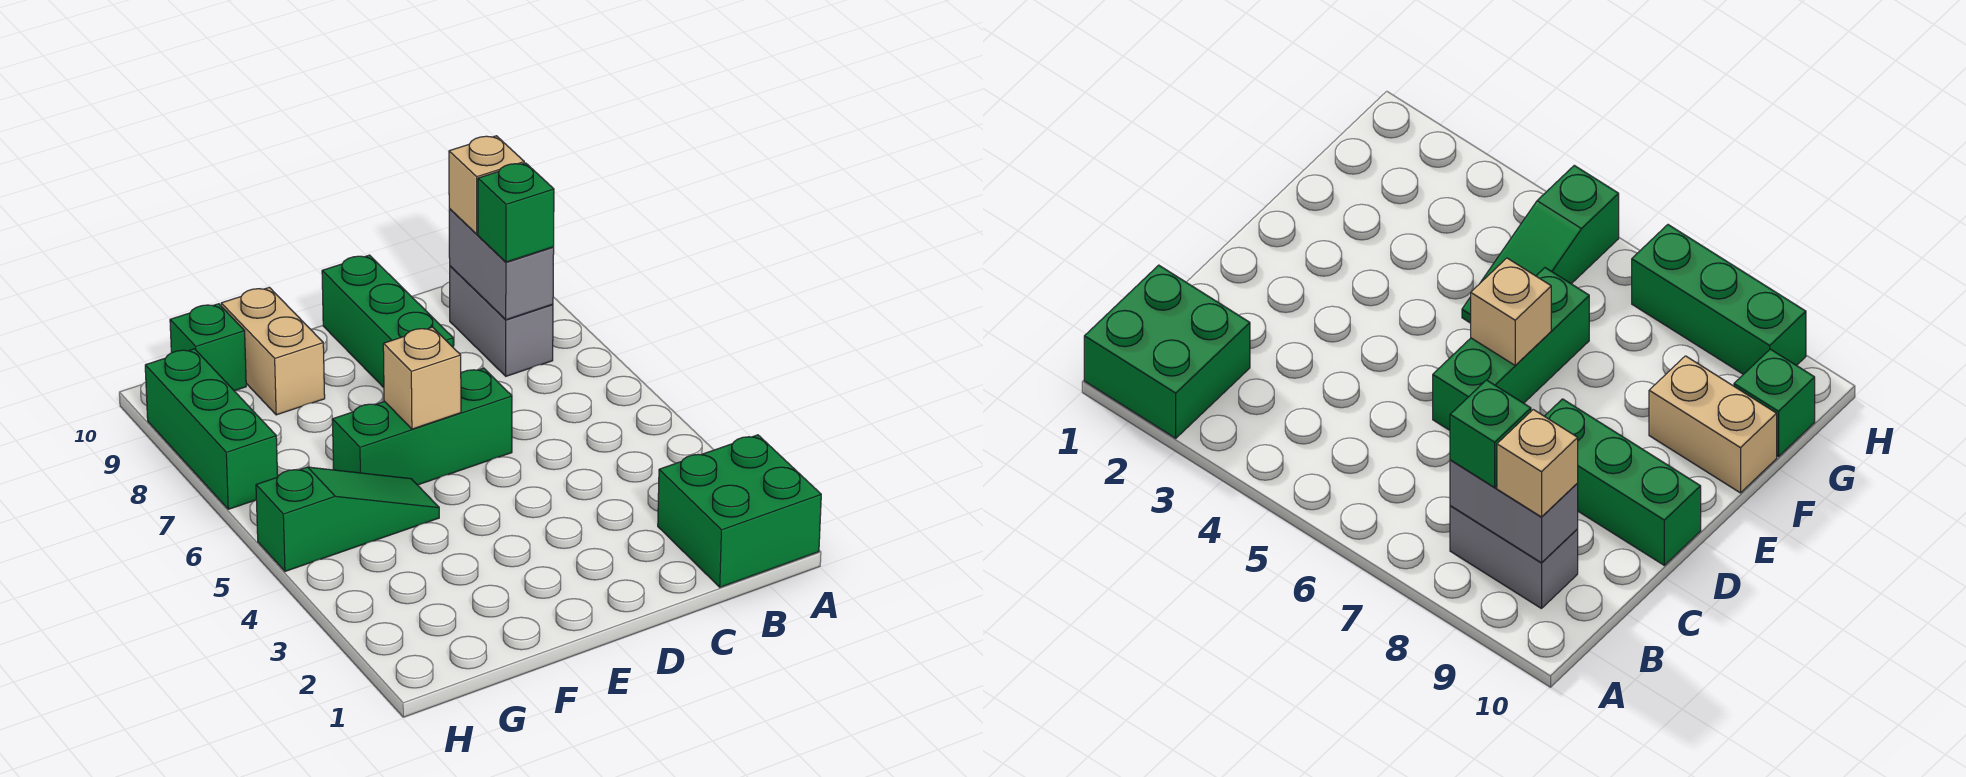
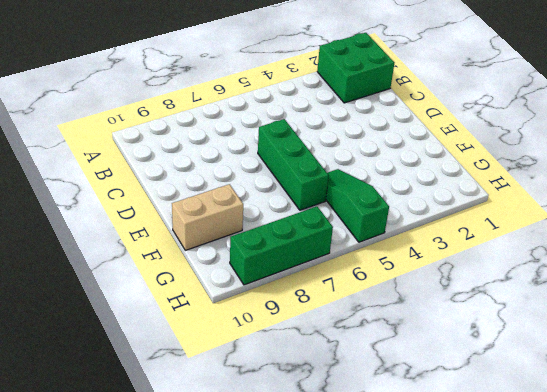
none -> grey brick B8:B9 level 1
none -> green brick D8:D10 level 1
none -> green brick G10 level 1

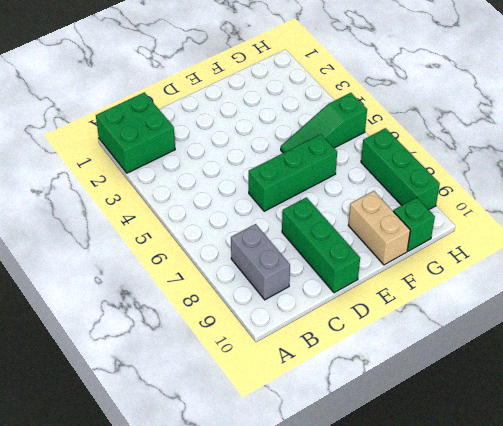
none -> grey brick B8:B9 level 2
none -> tan brick E6 level 2
none -> green brick B8 level 3

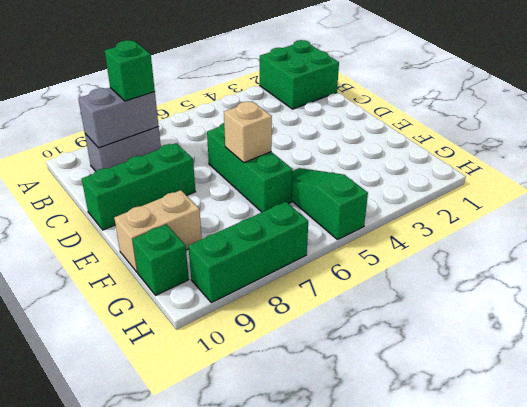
none -> tan brick B9 level 3

